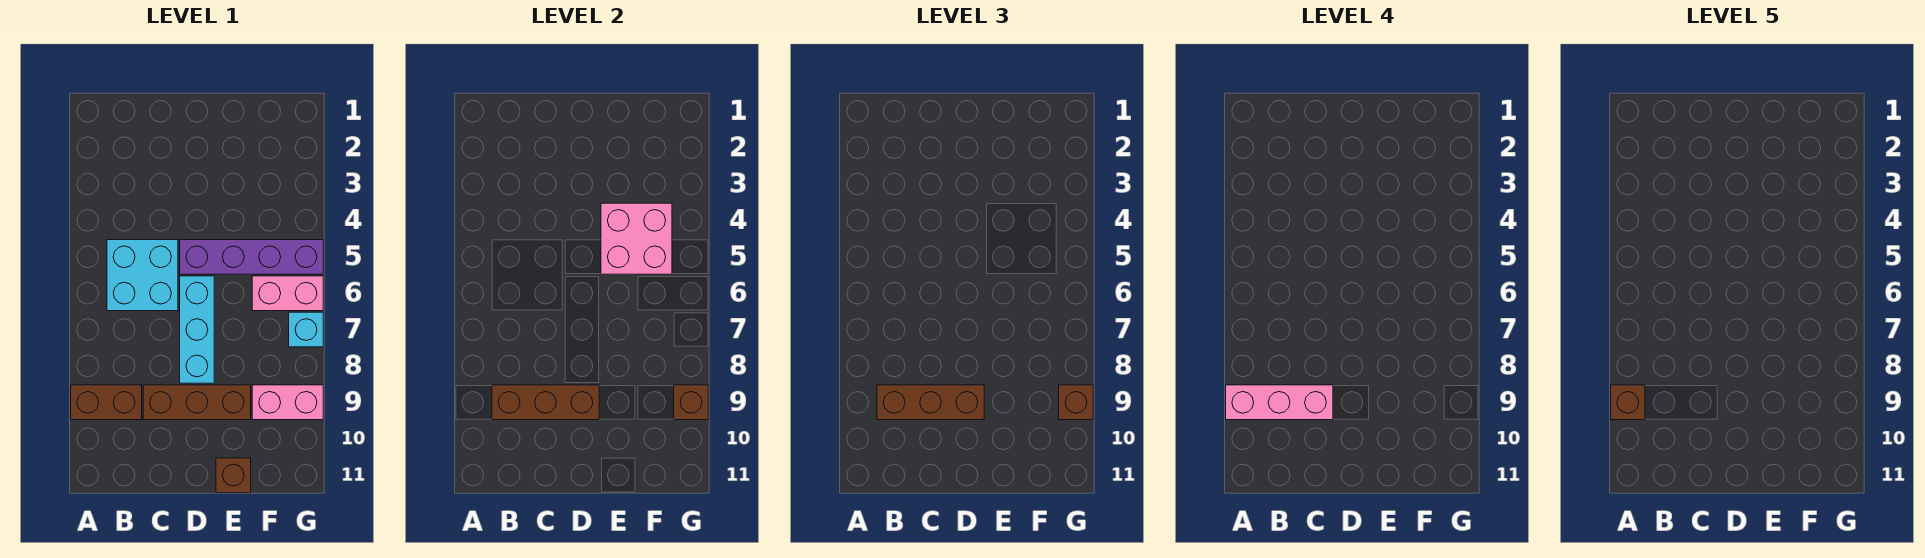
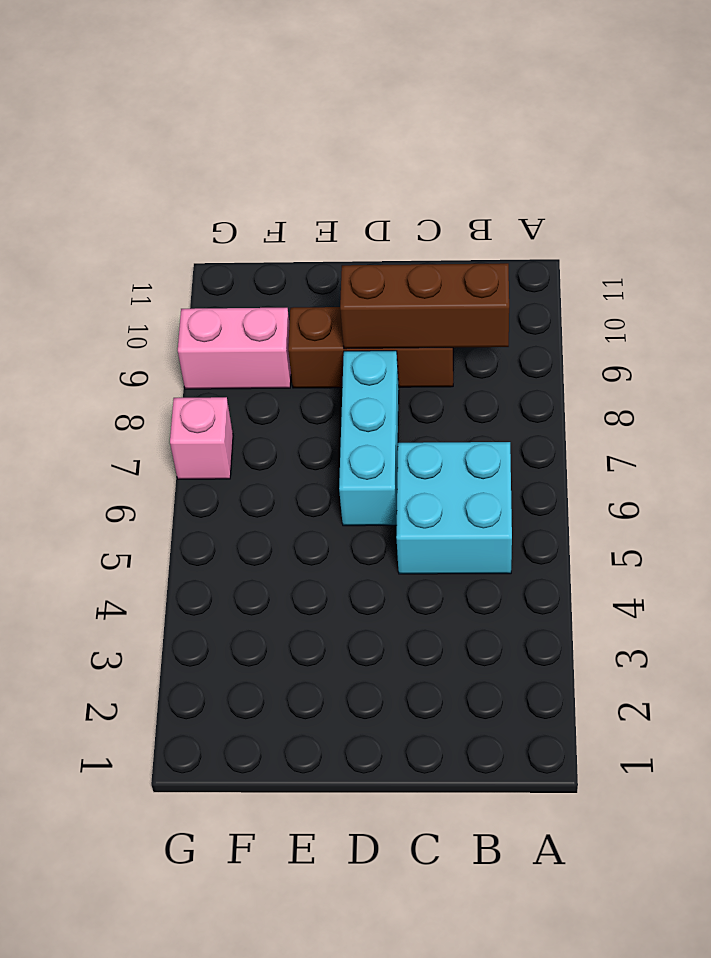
pink brick G7 level 1 -> cyan brick G7 level 1
none -> brown brick A9:B9 level 1
none -> purple brick D5:G5 level 1
none -> brown brick E11 level 1

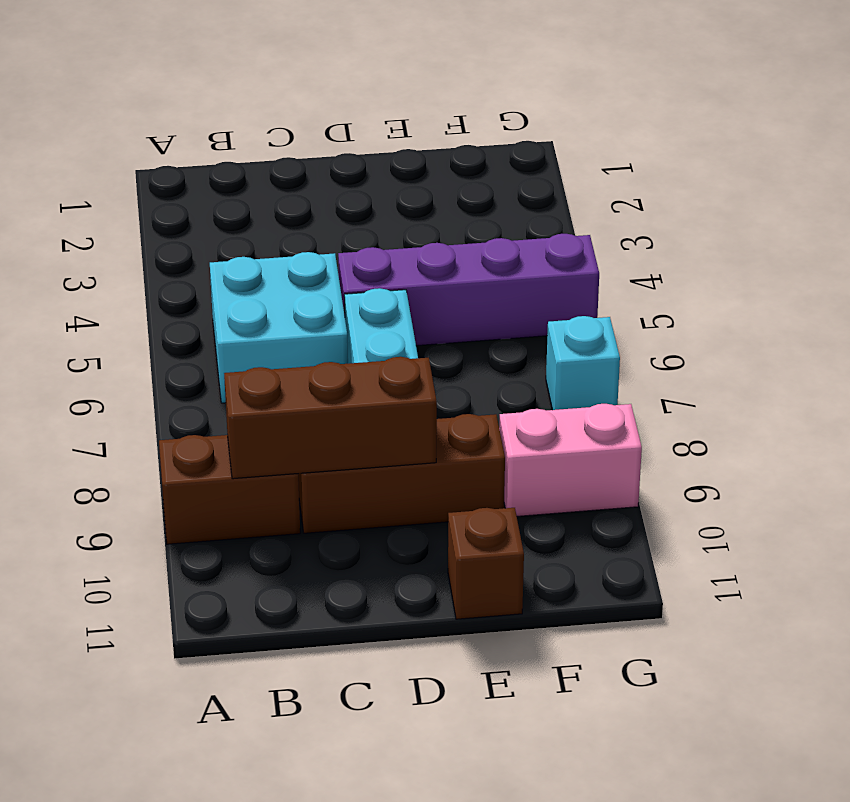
none -> pink brick F6:G6 level 1
none -> pink brick E4:F5 level 2
none -> brown brick G9 level 2

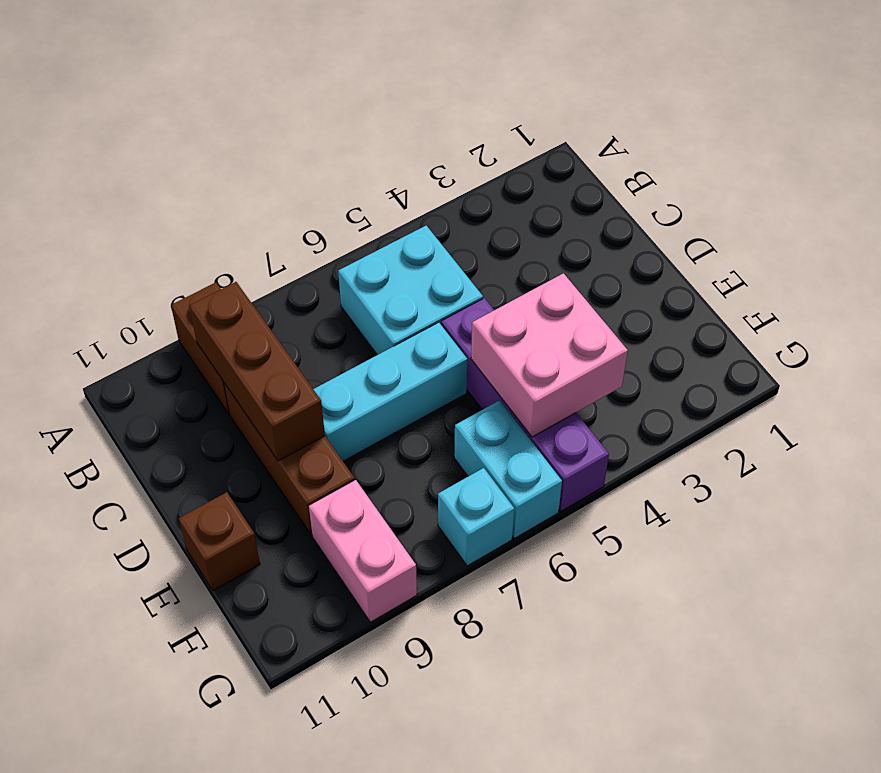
cyan brick F6:G6 level 1 -> pink brick F6:G6 level 1
none -> brown brick G9 level 2
none -> brown brick B9:D9 level 3
none -> brown brick G9 level 3

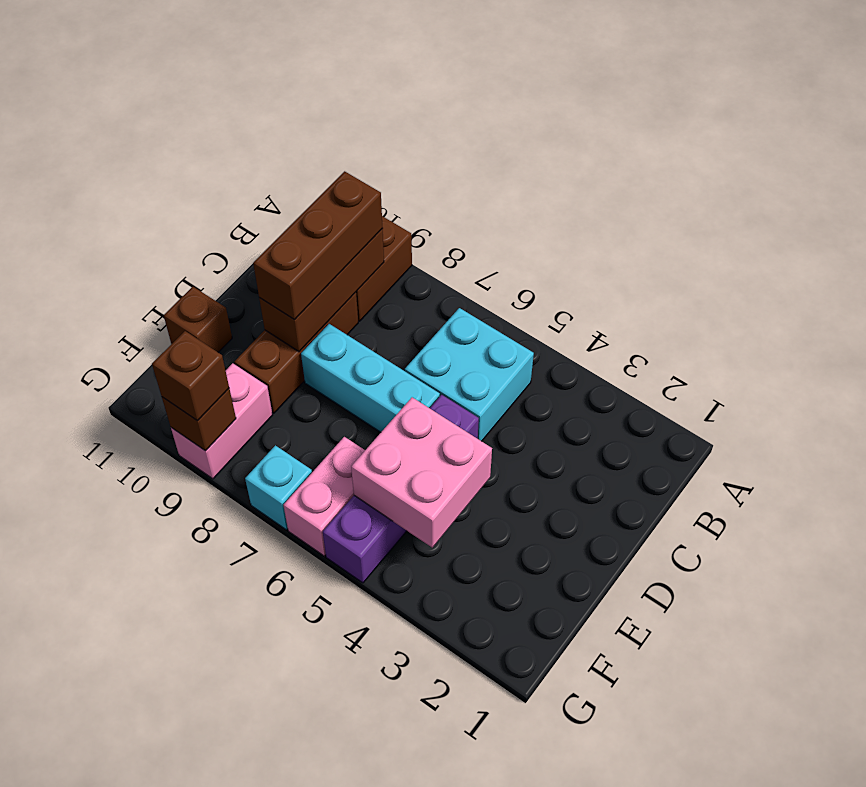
none -> pink brick A9:C9 level 4
none -> brown brick A9 level 5

